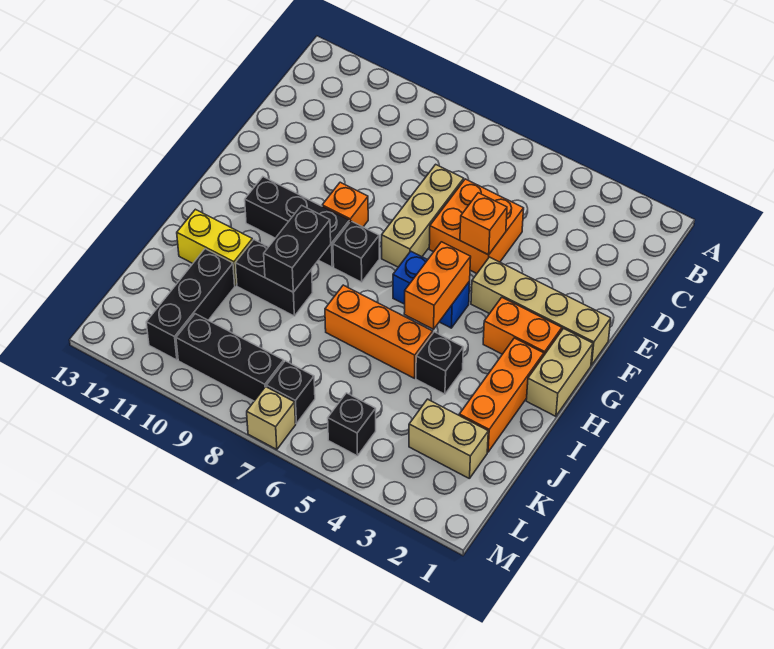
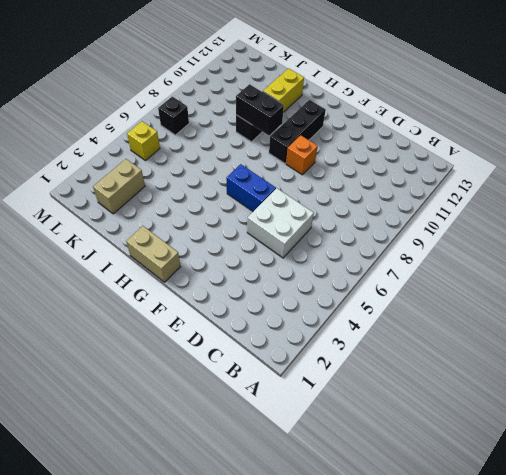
white brick D5:E6 level 1 -> orange brick D5:E6 level 1
blue brick F6:G6 level 1 -> blue brick G5:G6 level 1
yellow brick L5 level 1 -> black brick L5 level 1
none -> tan brick D7:F7 level 1
none -> tan brick F1:F4 level 1
none -> orange brick G2:G3 level 1

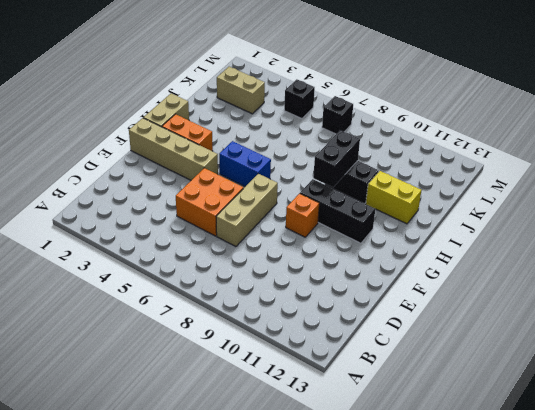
none -> black brick G8 level 1
none -> orange brick H2:J2 level 1
none -> black brick I4 level 1

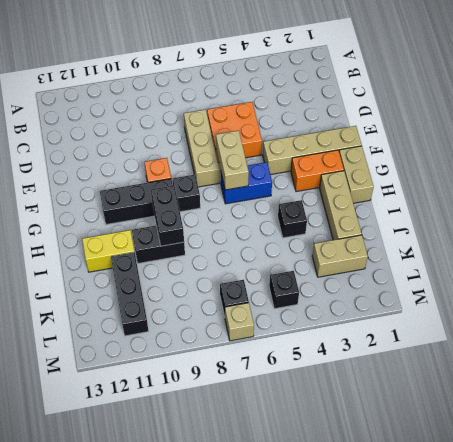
tan brick F6:G6 level 2 -> none
tan brick H2:J2 level 1 -> orange brick H2:J2 level 1
none -> orange brick I5:I7 level 1
none -> black brick L8:L10 level 1
none -> orange brick E5 level 2

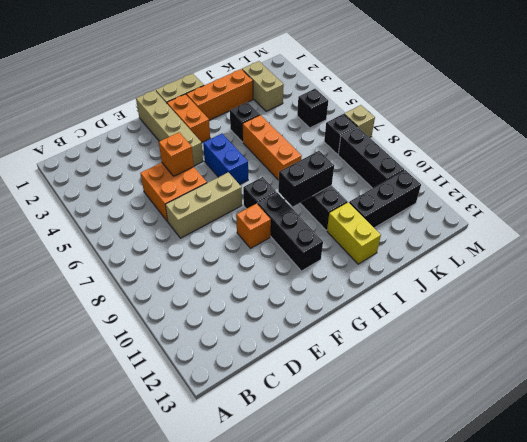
none -> orange brick G5:H5 level 2

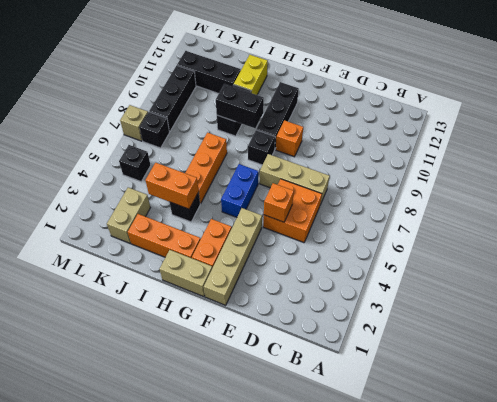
orange brick I4:J4 level 2 -> orange brick G5:H5 level 2

